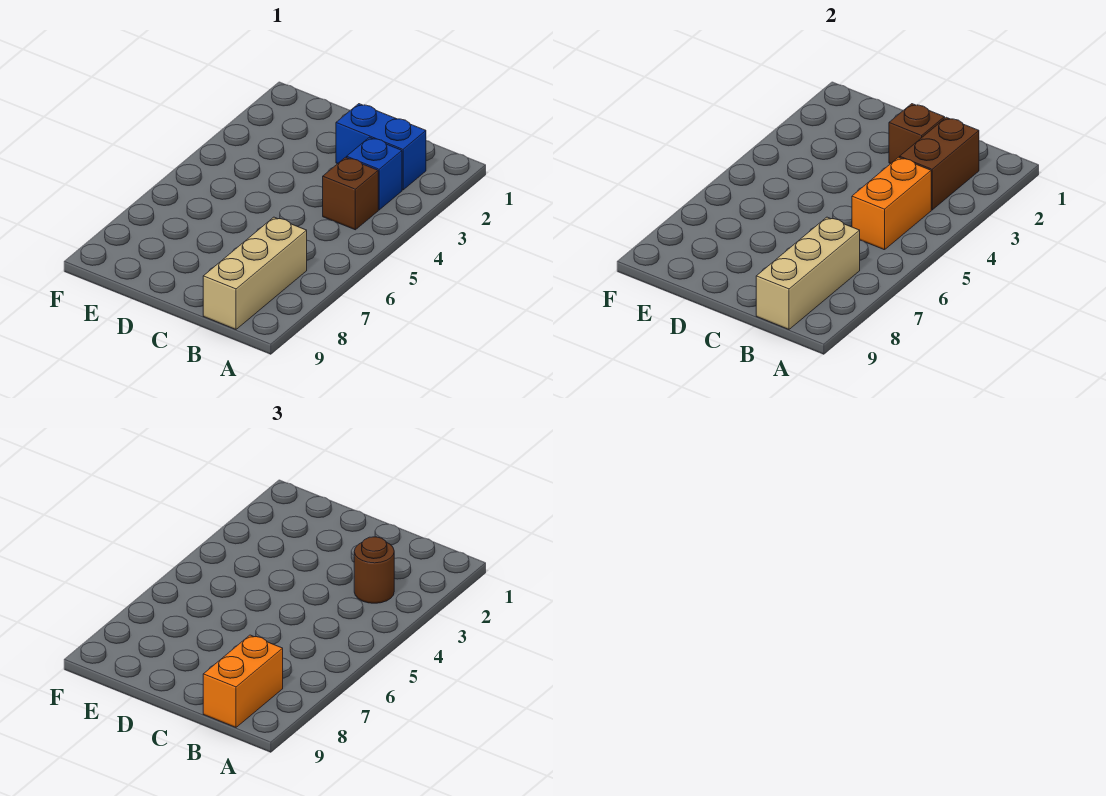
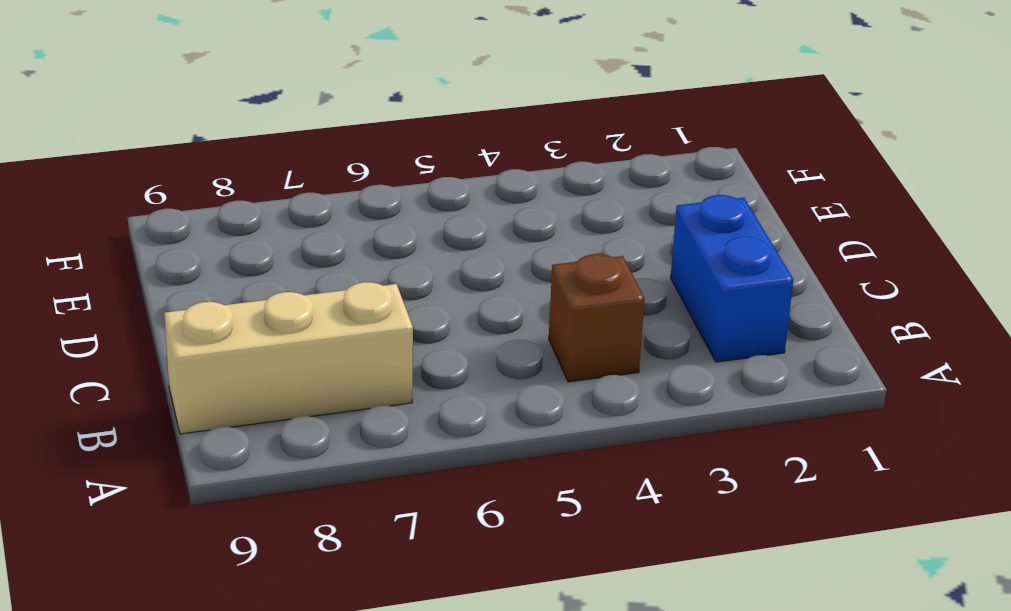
none -> blue brick B3 level 1
none -> brown brick B2:B3 level 2

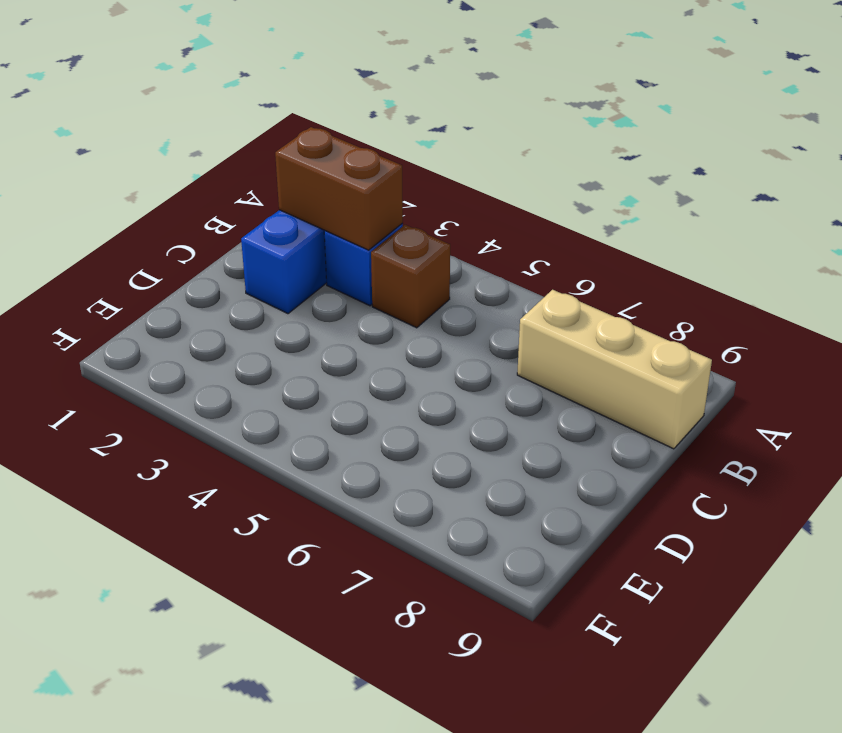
none -> orange brick B4:B5 level 2
none -> tan brick B7:B9 level 2

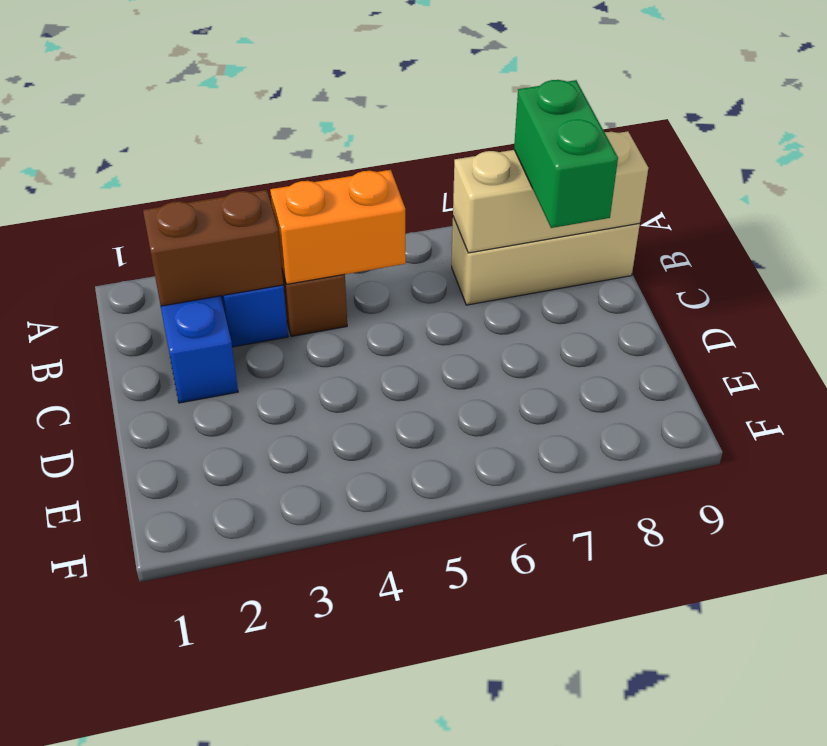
green brick B8:C8 level 3 -> orange brick B8:B9 level 3
none -> brown brick C2 level 2
none -> brown round brick B3 level 3

